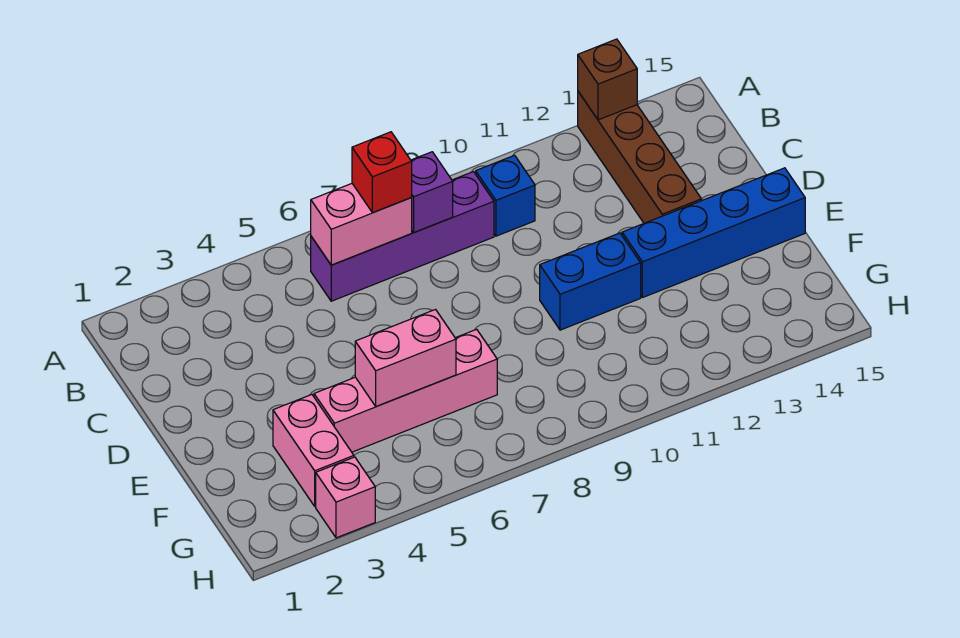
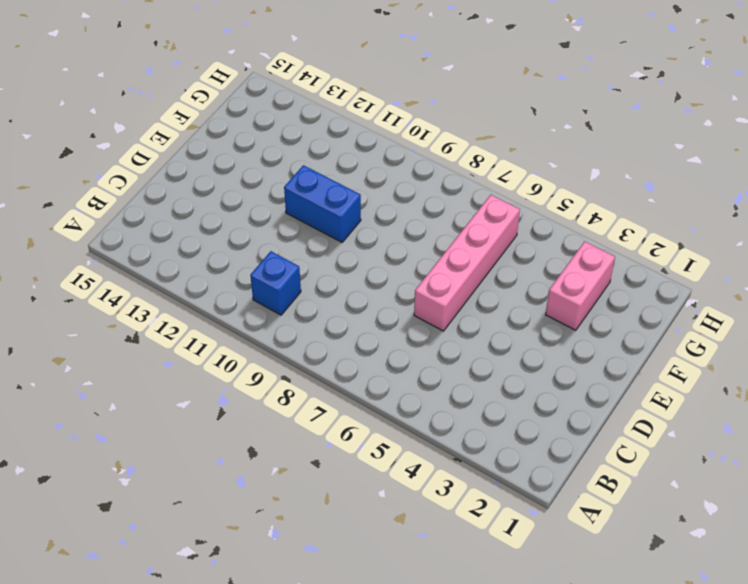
pink brick D6:G6 level 1 -> pink brick F4:F7 level 1
none -> brown brick A13:D13 level 1
none -> purple brick B6:B9 level 1
none -> blue brick E12:E15 level 1

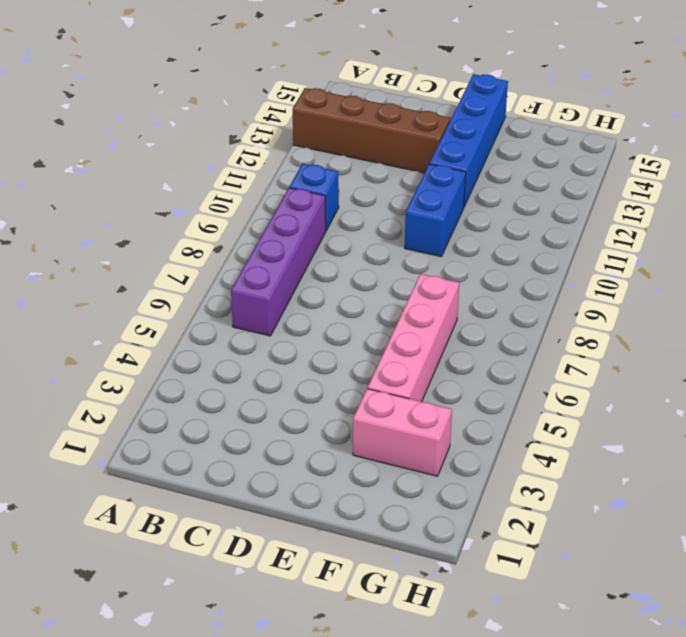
none -> pink brick H3 level 1
none -> brown brick A13 level 2
none -> pink brick B6:B7 level 2

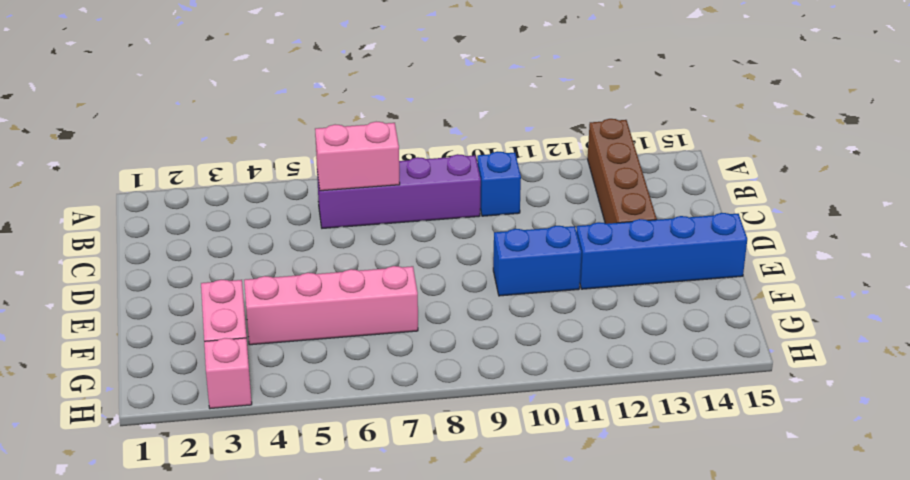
none -> brown brick A13 level 2
none -> purple brick B8 level 2
none -> pink brick F5:F6 level 2

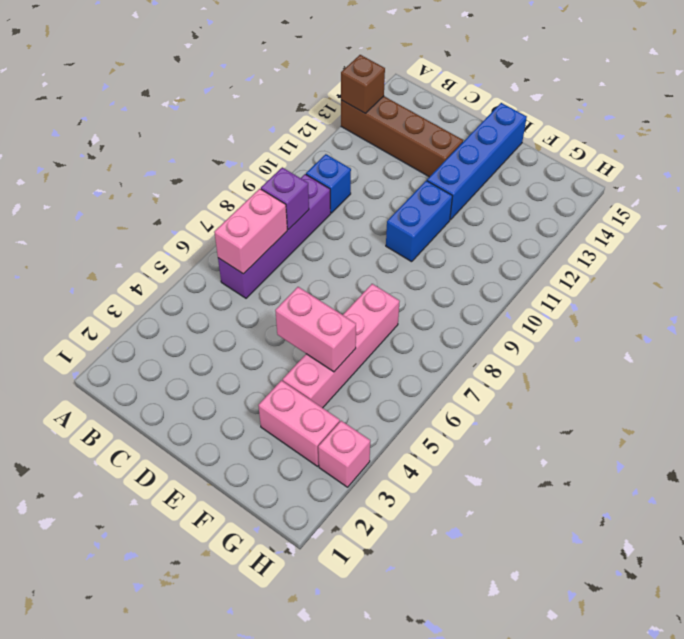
pink brick E5:F5 level 2 -> pink brick F5:F6 level 2
none -> red brick B7 level 3

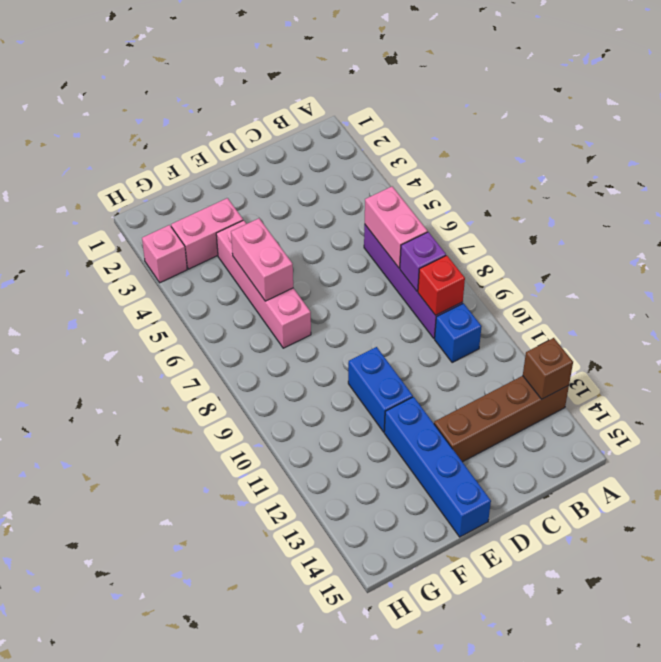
red brick B9 level 2 -> red brick B7 level 3

